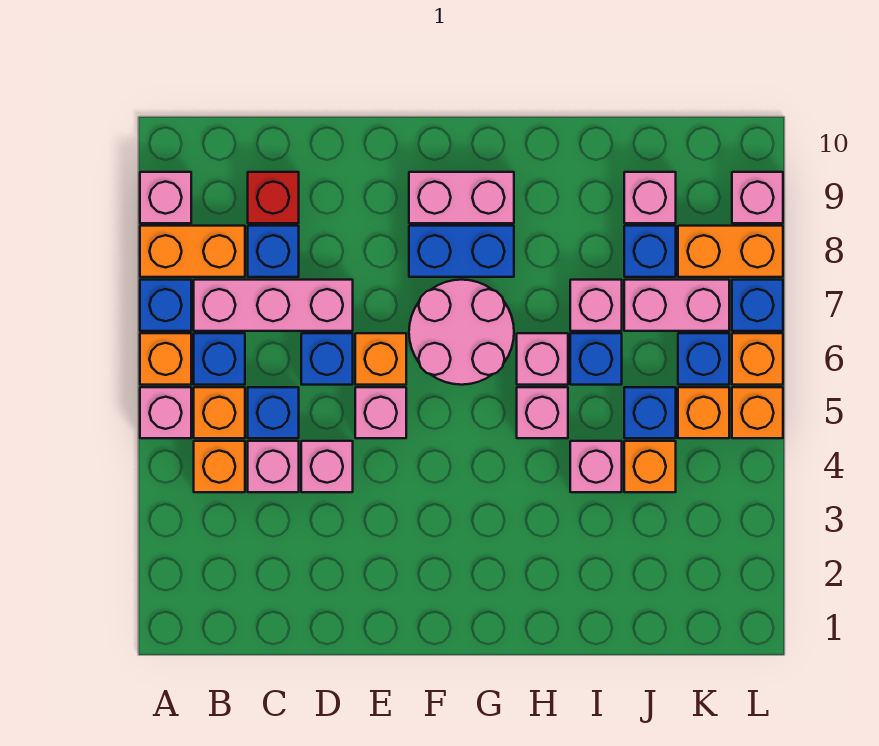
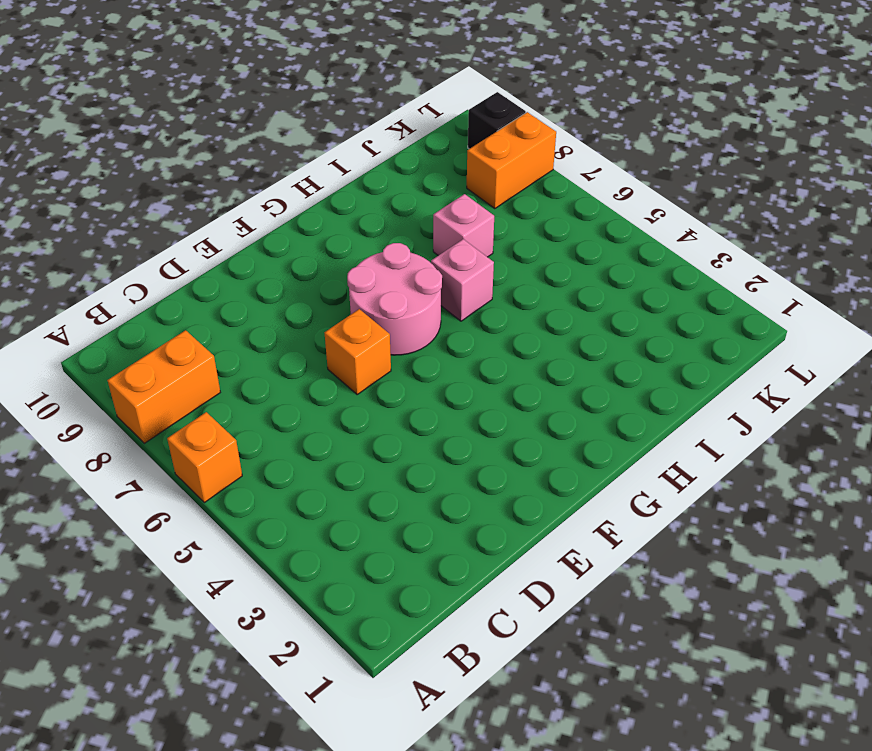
black brick L9 level 1 -> pink brick L9 level 1
none -> pink brick A5 level 1
none -> blue brick A7 level 1
none -> pink brick A9 level 1
none -> orange brick B4 level 1

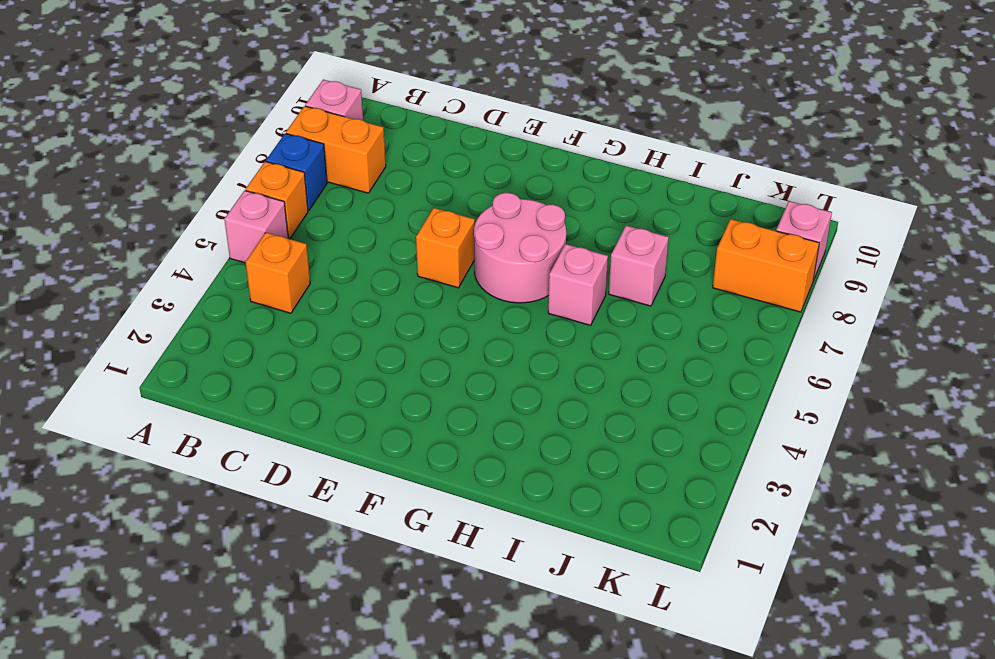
none -> orange brick B5 level 1
none -> blue brick B6 level 1
none -> pink brick B7:D7 level 1
none -> pink brick C4 level 1

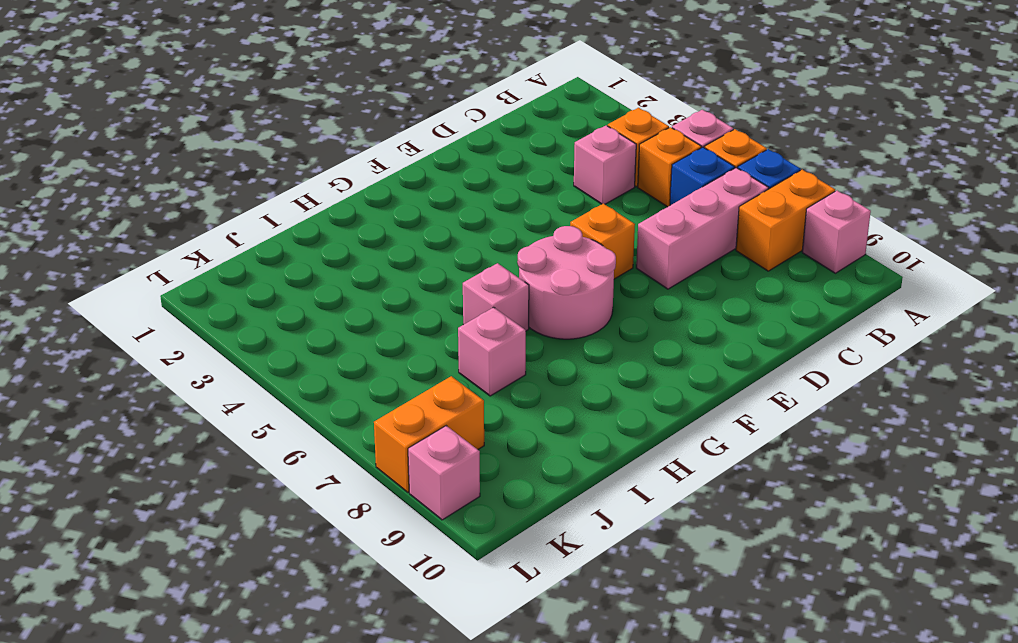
none -> blue brick C5 level 1
none -> blue brick C8 level 1
none -> red brick C9 level 1
none -> pink brick D4 level 1

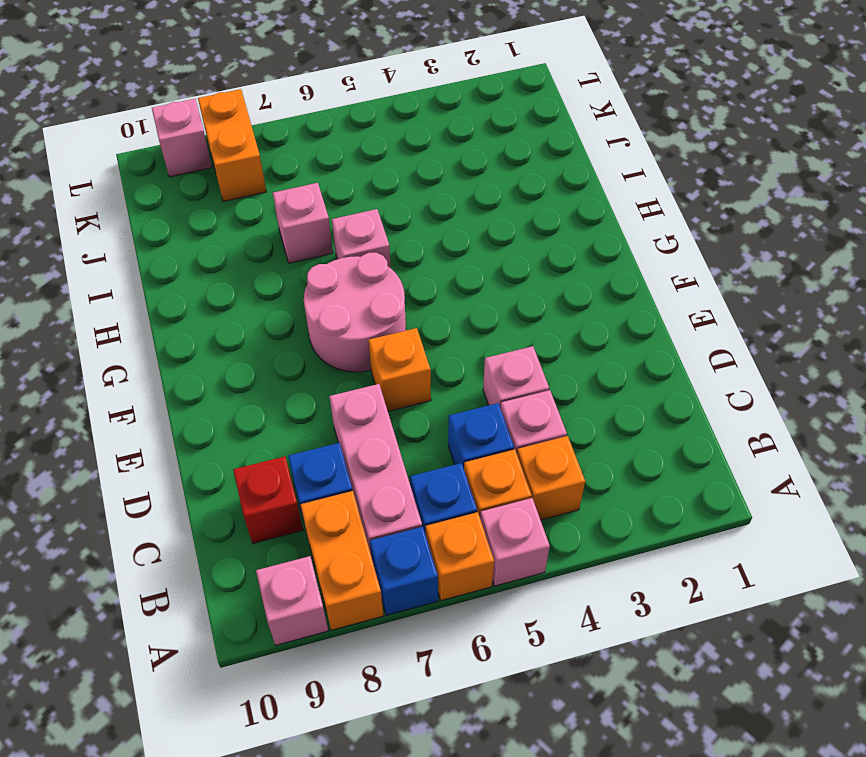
none -> blue brick D6 level 1
none -> pink brick E5 level 1
none -> blue brick F8:G8 level 1
none -> pink brick F9:G9 level 1

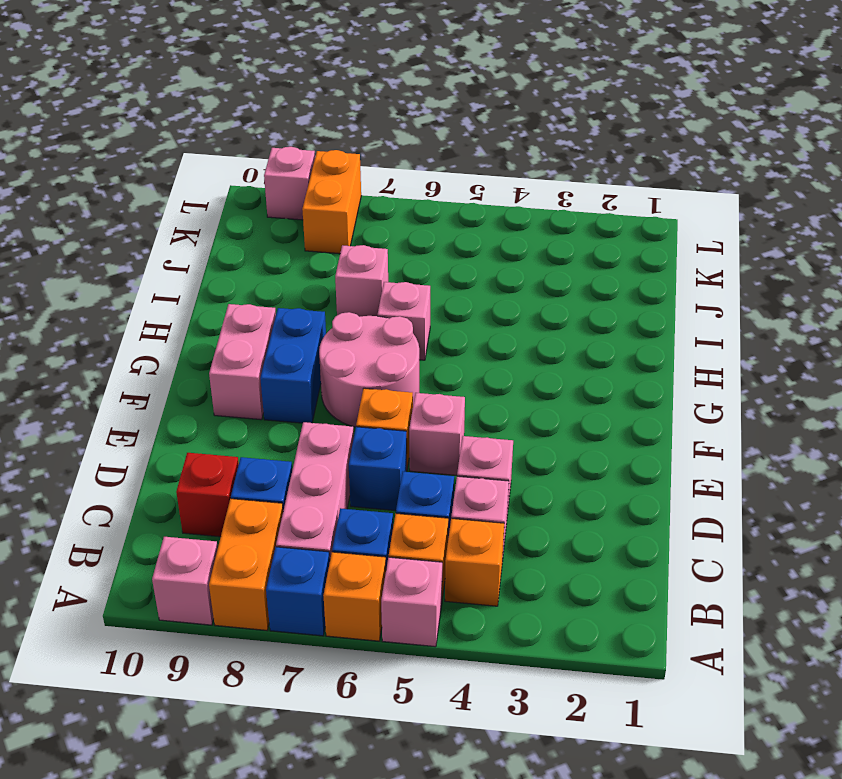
none -> pink brick H5 level 1
none -> pink brick I4 level 1
none -> blue brick I6 level 1
none -> orange brick J4 level 1

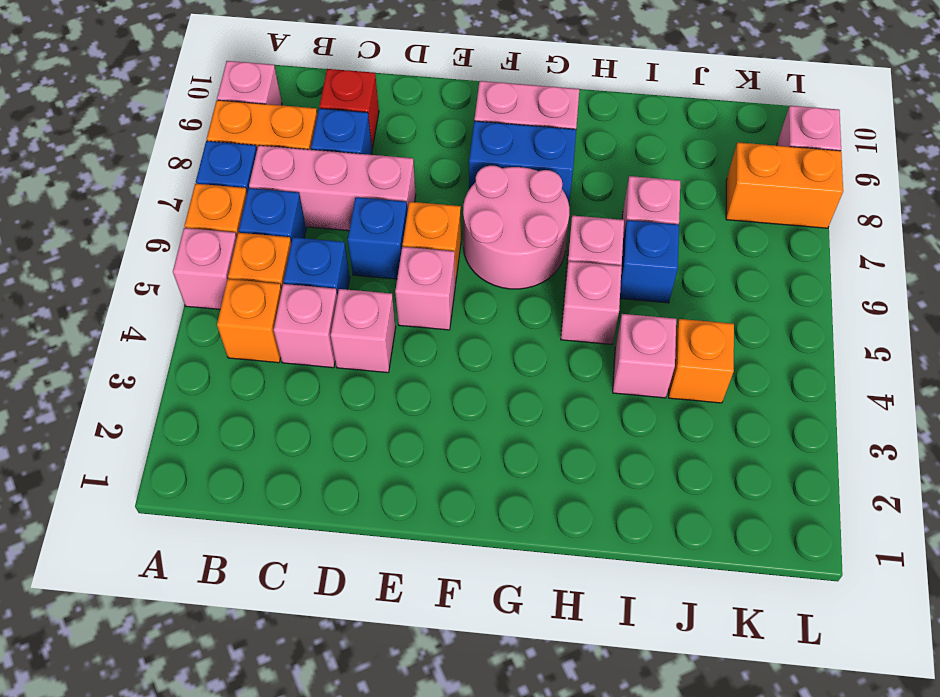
none -> blue brick J5 level 1
none -> pink brick J7:K7 level 1
none -> blue brick J8 level 1
none -> pink brick J9 level 1

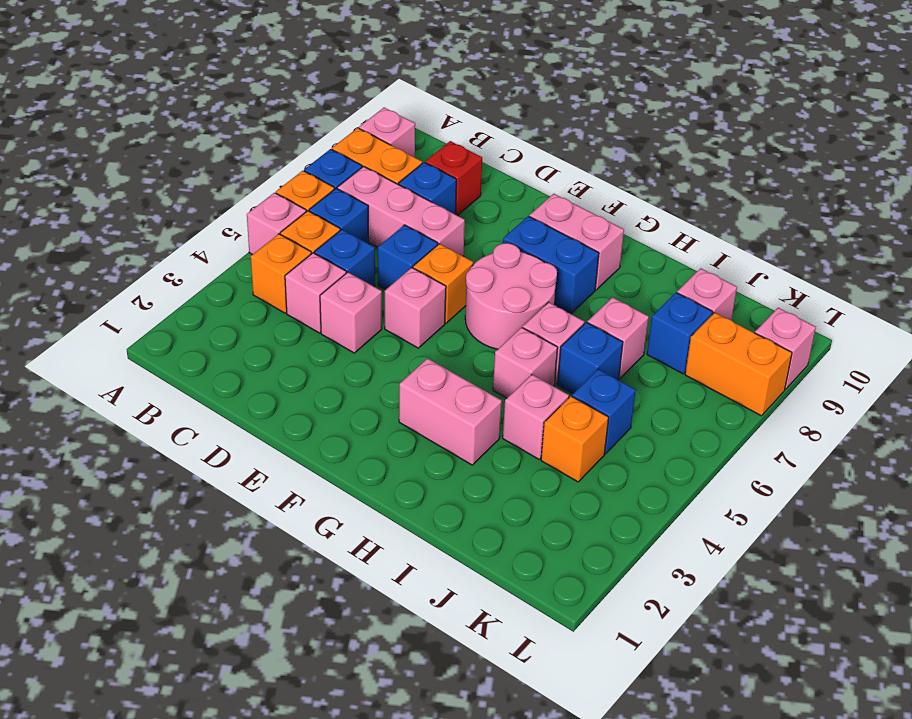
pink brick G3:H3 level 1 -> pink brick J7:K7 level 1
none -> orange brick K5 level 1
none -> blue brick K6 level 1
none -> orange brick L5 level 1
none -> orange brick L6 level 1

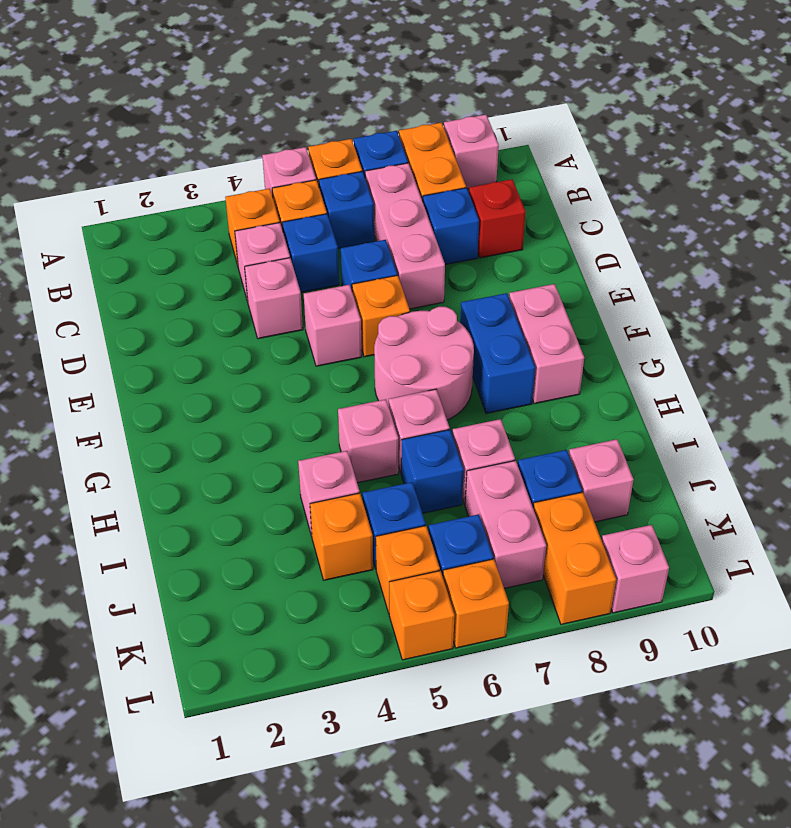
none -> blue brick L7 level 1

